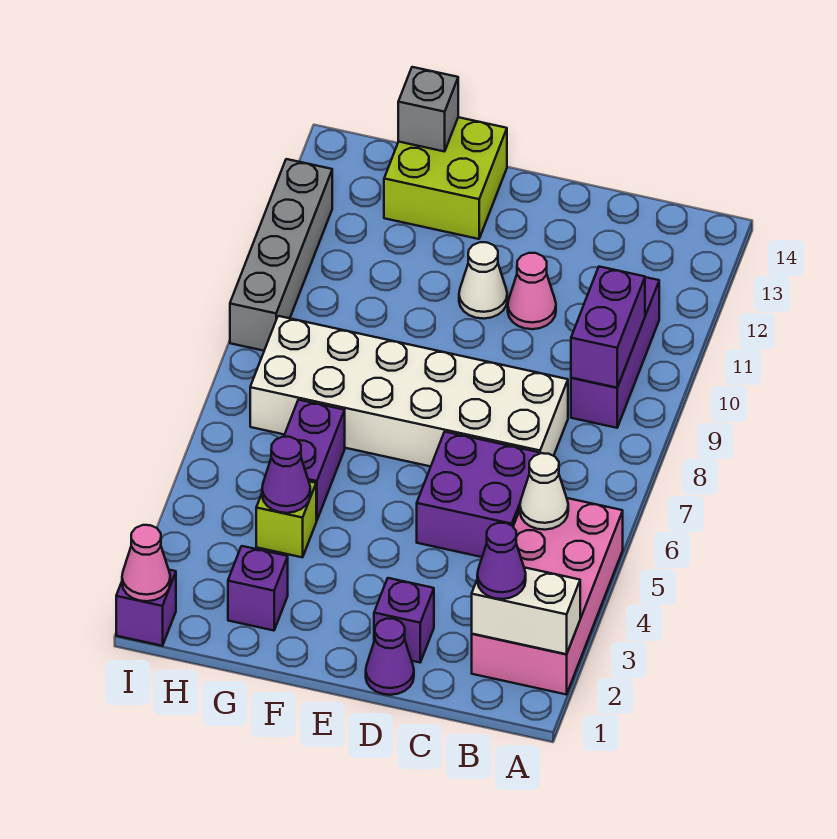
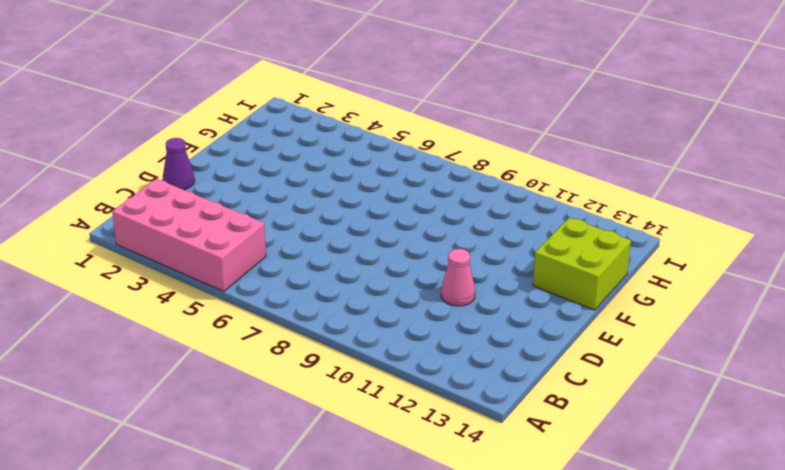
none -> purple brick B9:B11 level 1
none -> purple brick C5:D6 level 1
none -> white brick C7:H8 level 1

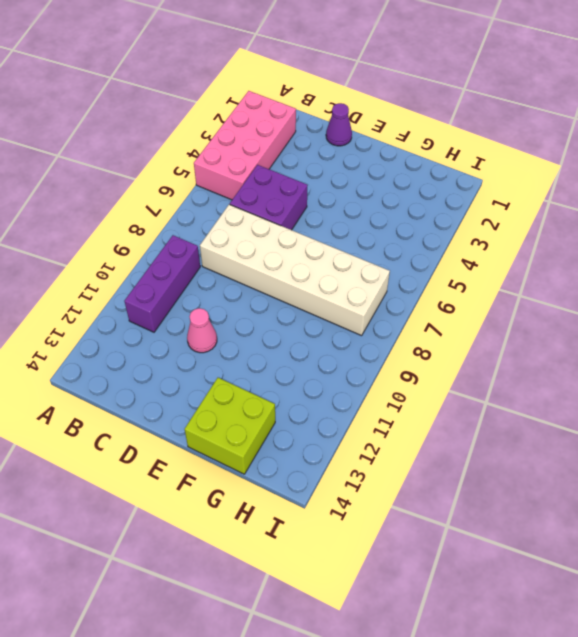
none -> purple brick D2 level 1
none -> white cone E11 level 1
none -> purple brick G2 level 1

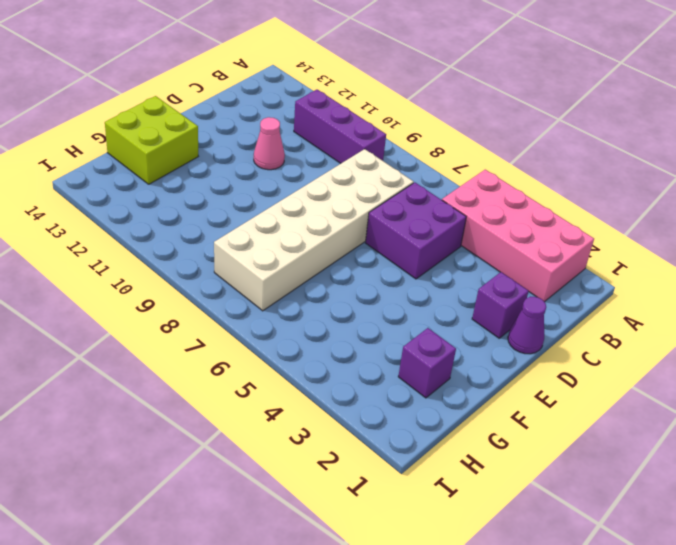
none -> white cone E11 level 1
none -> lime brick G4 level 1
none -> purple brick G5:G6 level 1

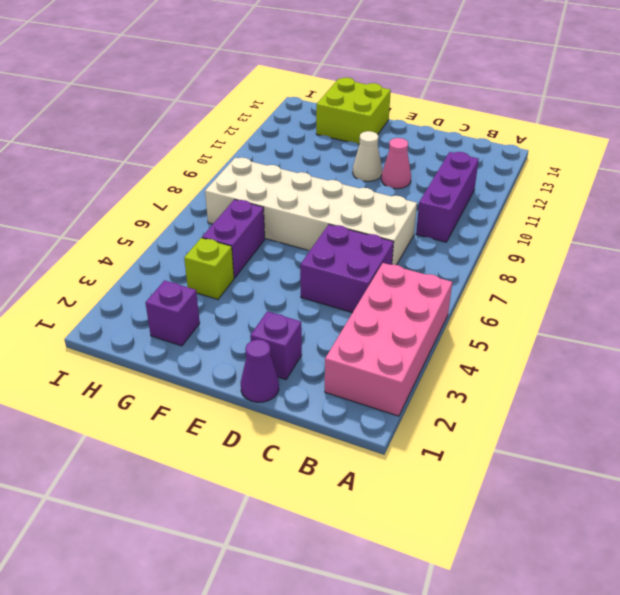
none -> purple brick I1 level 1
none -> grey brick I9:I12 level 1
none -> white brick A2:B2 level 2

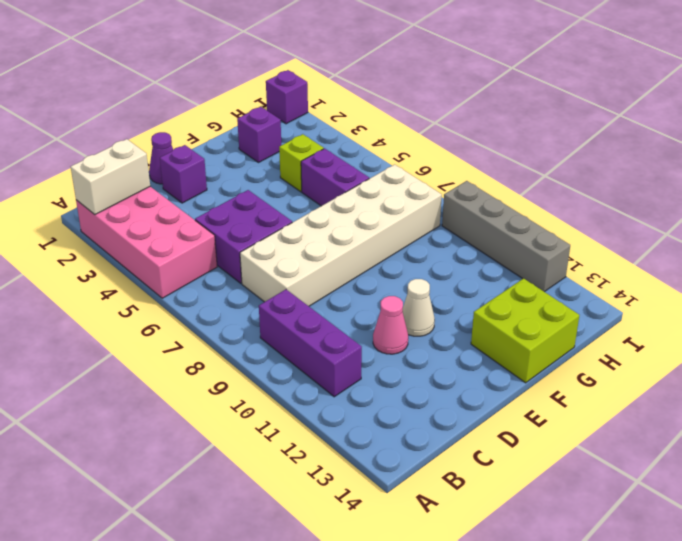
none -> white cone B5 level 2
none -> purple brick B9:B10 level 2
none -> purple cone G4 level 2

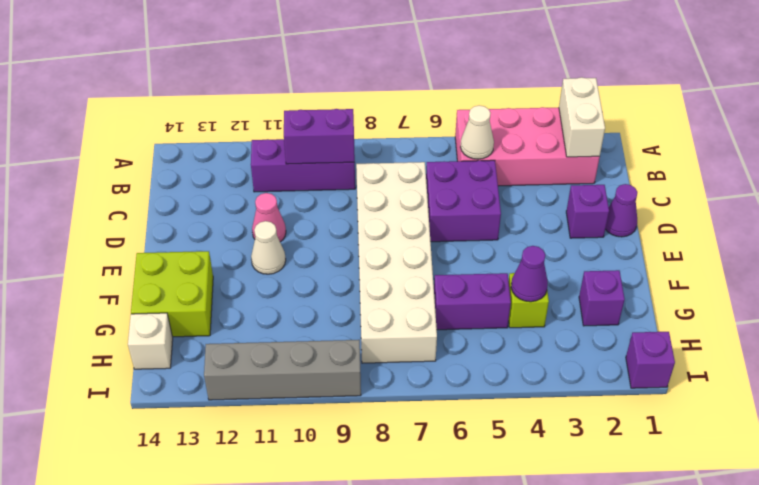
white brick H14 level 1 -> none
none -> grey brick G14 level 2
none -> pink cone I1 level 2
none -> purple cone B2 level 3

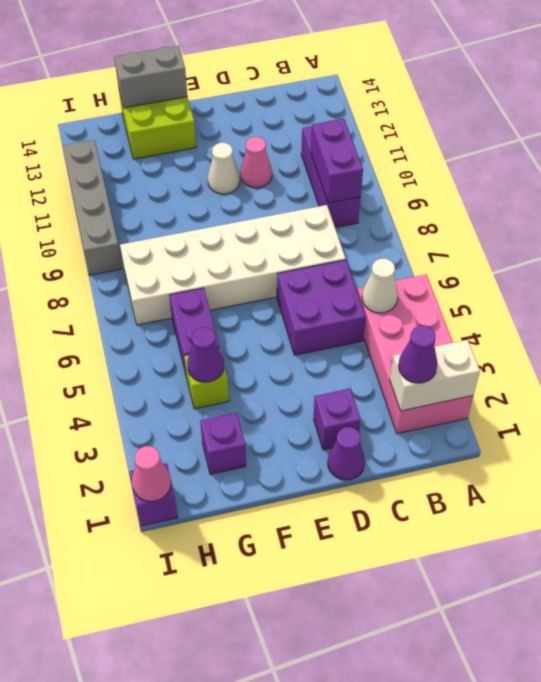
grey brick F14:G14 level 2 -> grey brick G14 level 2

